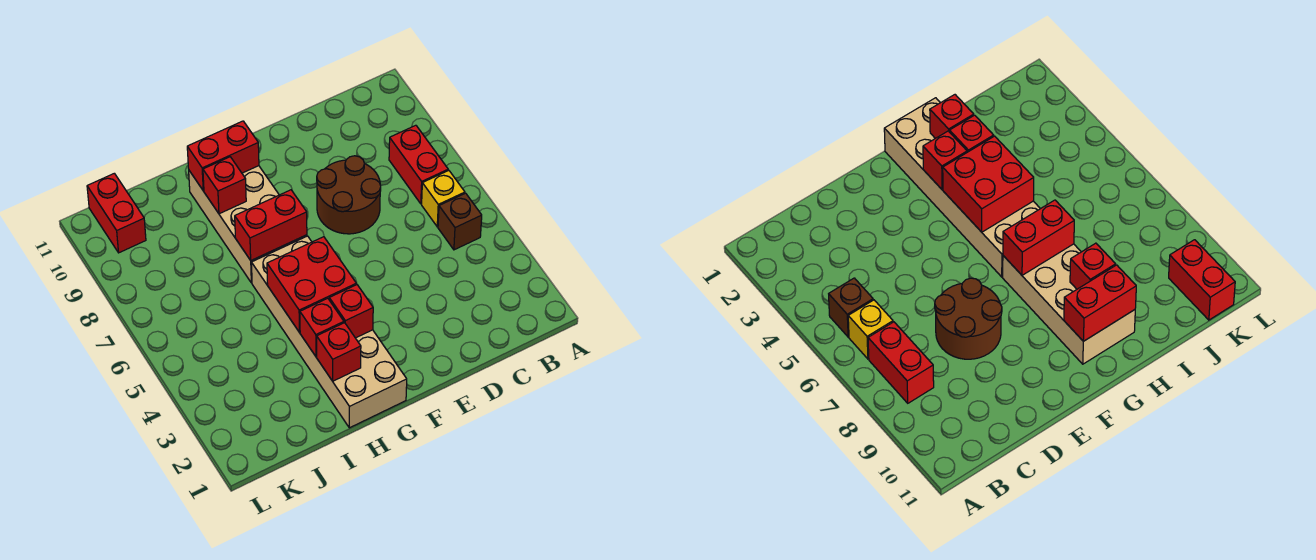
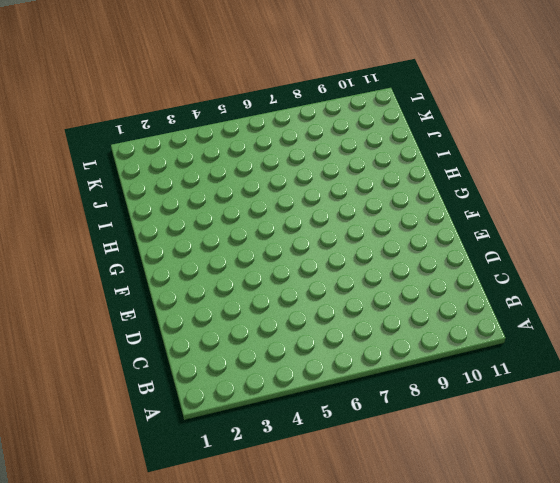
none -> brown brick B5 level 1
none -> yellow brick B6 level 1
none -> red brick B7:B8 level 1

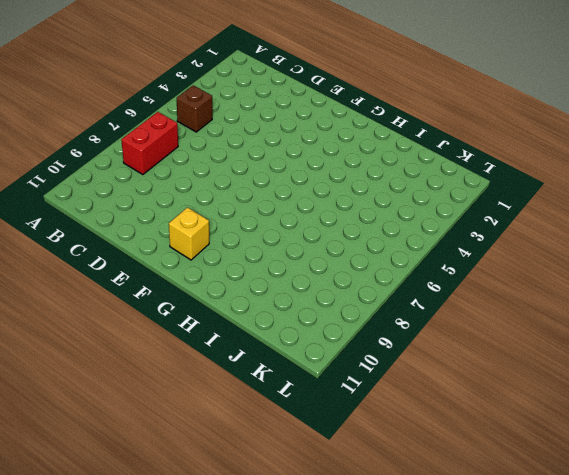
yellow brick F10 level 1 -> yellow brick B6 level 1
none -> brown round brick D7:E8 level 1
none -> tan brick G1:H6 level 1
none -> tan brick G7:H10 level 1

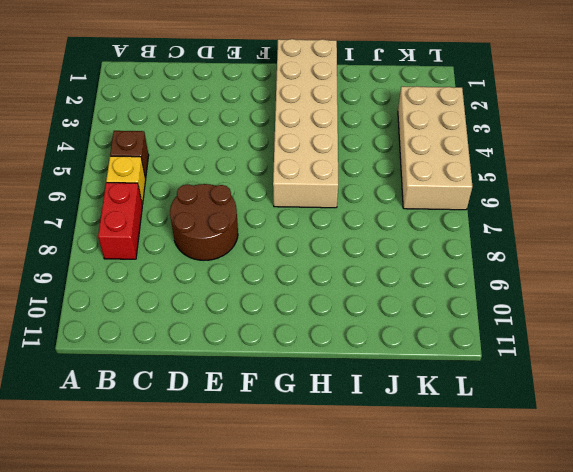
tan brick K3:L6 level 1 -> tan brick G7:H10 level 1
none -> red brick K10:K11 level 1
none -> red brick G3 level 2
none -> red brick G4:H5 level 2

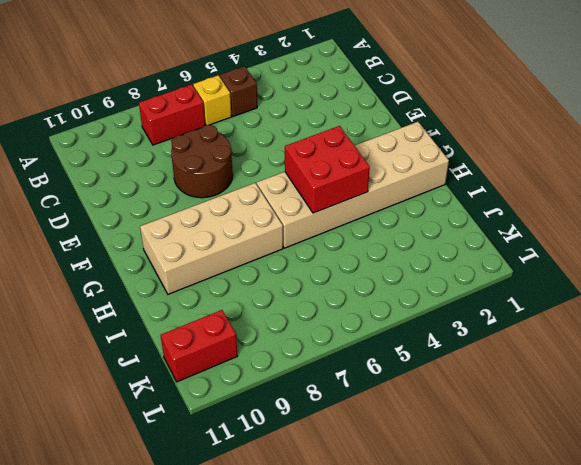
none -> red brick G3 level 2
none -> red brick G7:H7 level 2
none -> red brick G10:H10 level 2

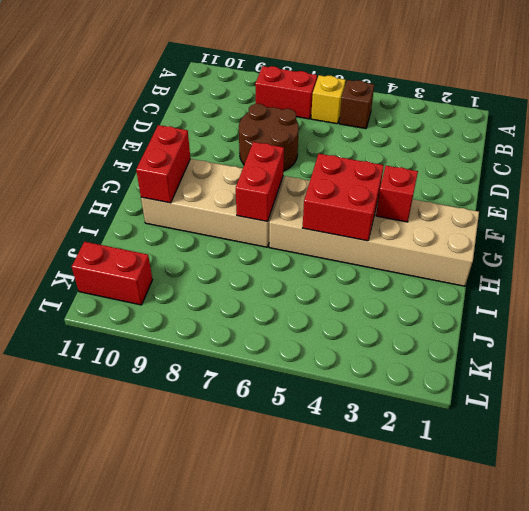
none -> red brick H2 level 2
none -> red brick H3 level 2
none -> red brick H9 level 2

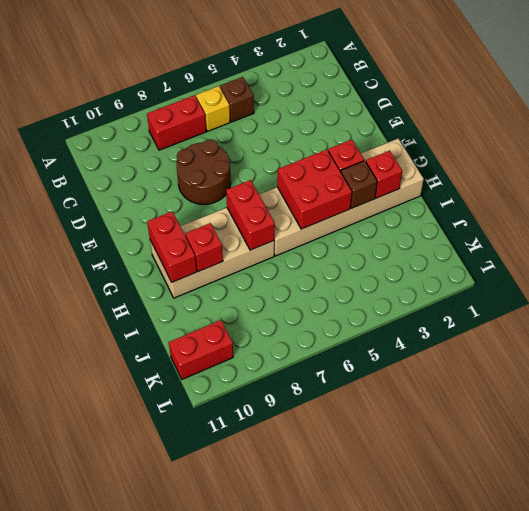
brown brick H3 level 2 -> red brick H3 level 2

